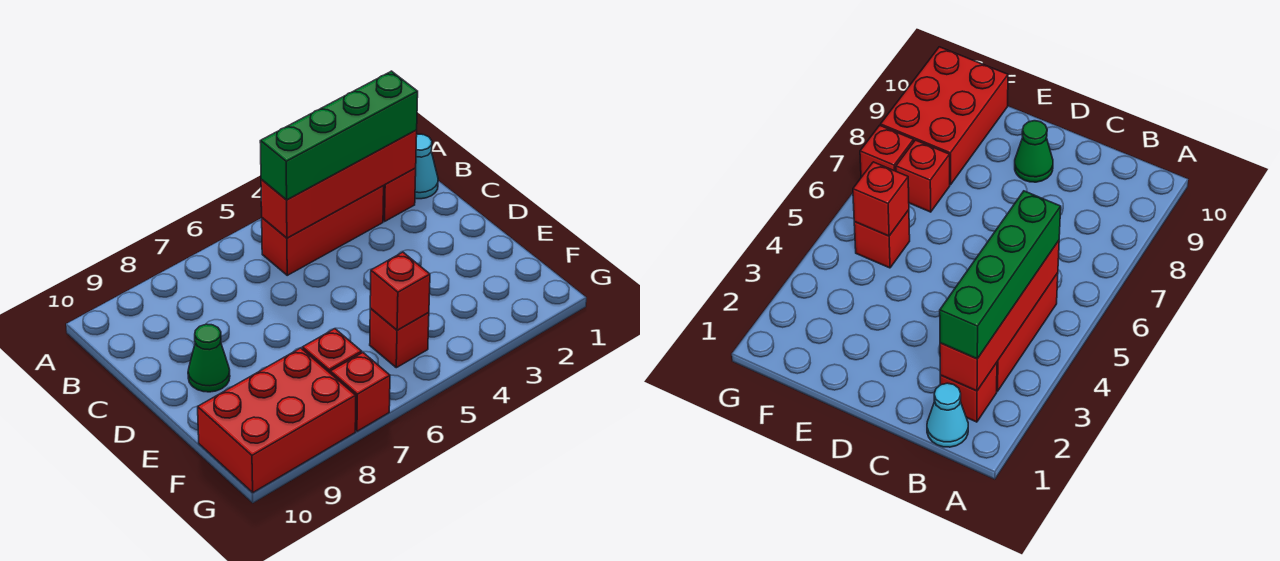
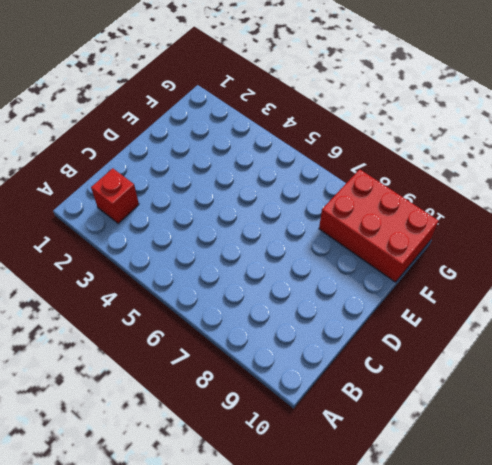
none -> cyan cone B1 level 1
none -> red brick B3:B5 level 1

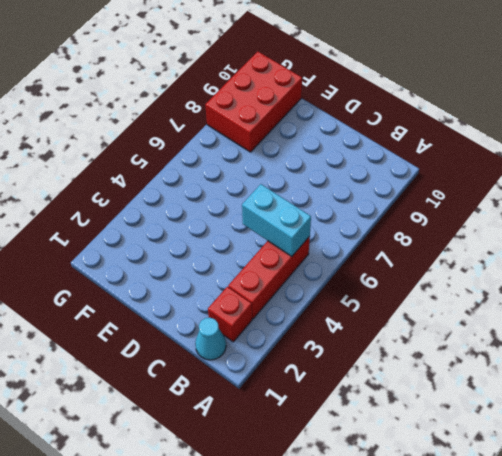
cyan brick B5:C5 level 2 -> red brick B2:B5 level 2
none -> green cone D9 level 1
none -> red brick F5 level 1

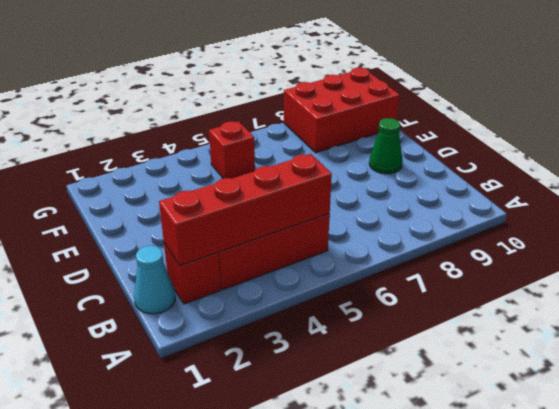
none -> red brick F7 level 1
none -> red brick G7 level 1

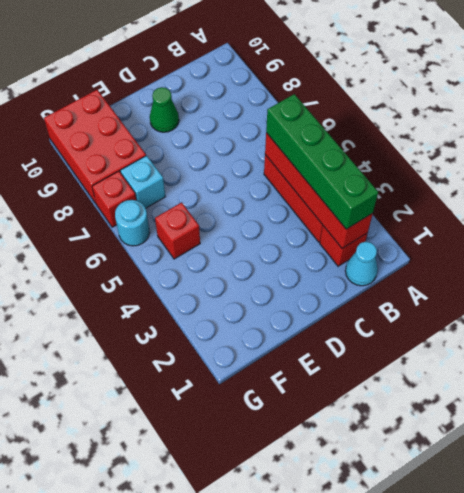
cyan brick F7 level 1 -> red brick F7 level 1
cyan round brick G6 level 1 -> none
none -> red brick F5 level 2

